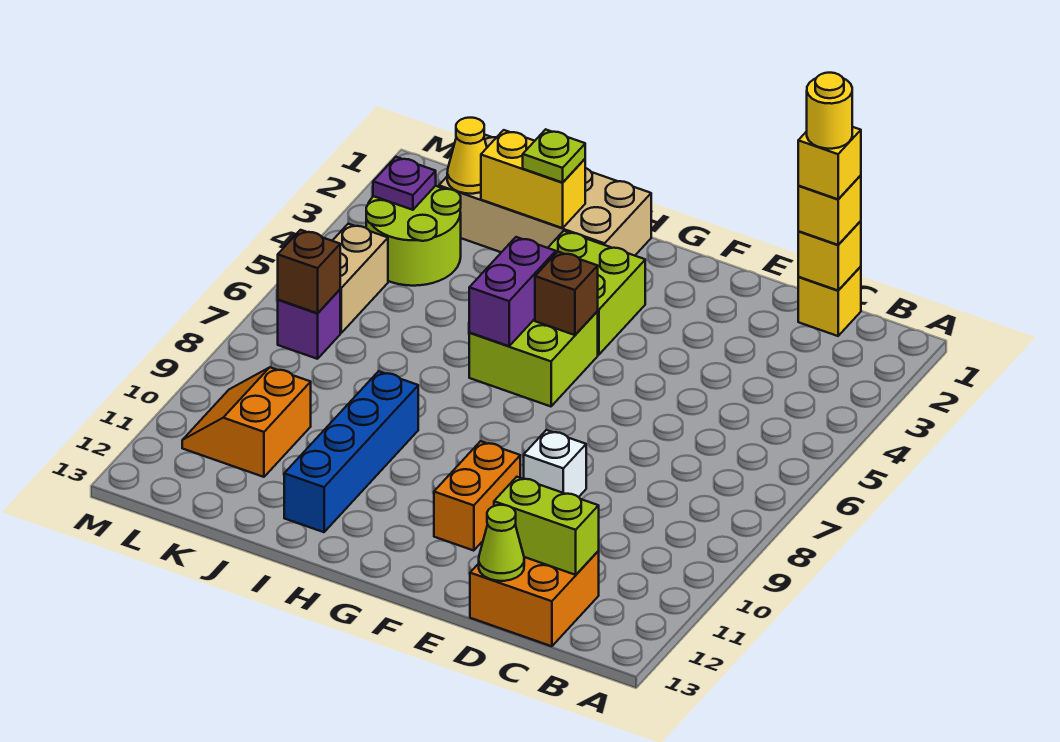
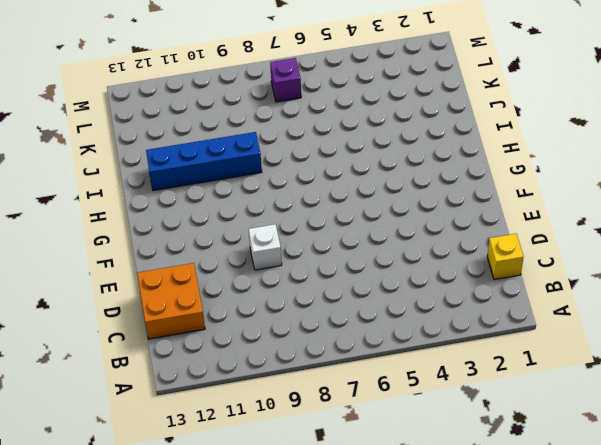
none -> orange brick F10:F11 level 1
none -> lime brick G3:H4 level 1
none -> lime brick G5:H6 level 1

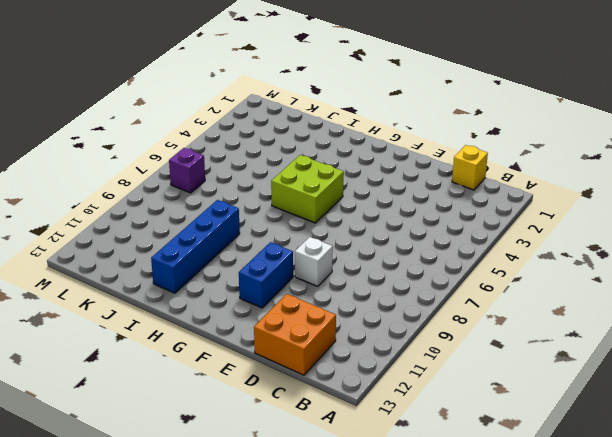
blue brick F10:F11 level 1 -> orange brick F10:F11 level 1
none -> lime brick G3:H4 level 1
none -> tan brick H1:K2 level 1
none -> lime round brick K3:L4 level 1

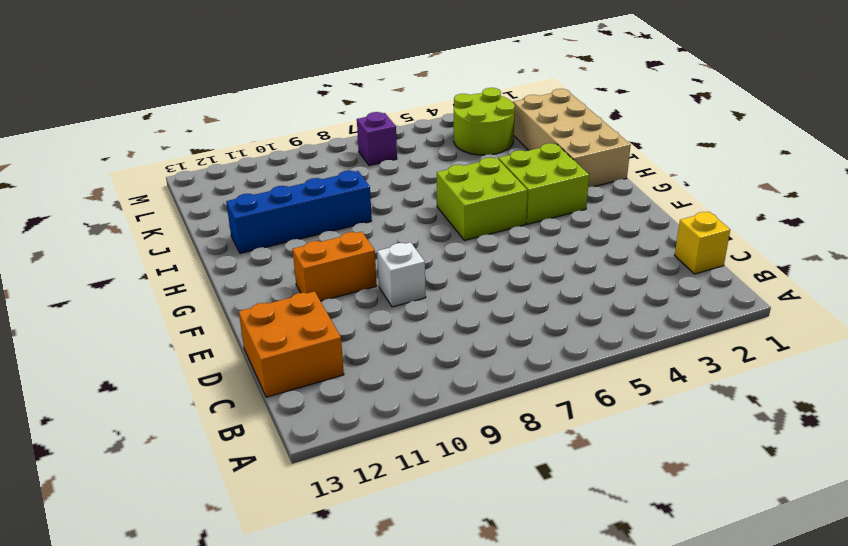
none -> orange slope K10:L11 level 1 top K
none -> tan brick L5:L6 level 1
none -> yellow brick C1 level 2

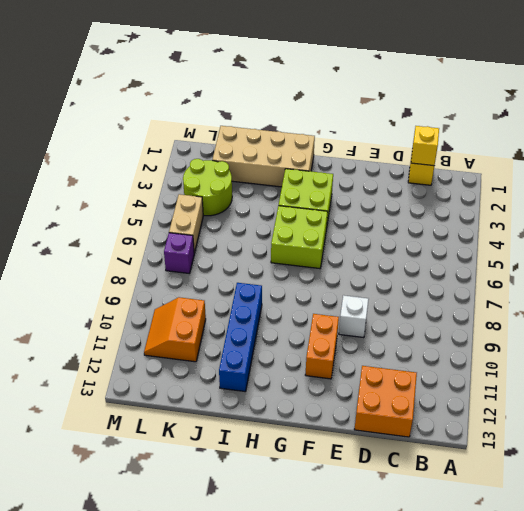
none -> lime brick C12:D12 level 2
none -> lime cone D13 level 2
none -> brown brick G5 level 2

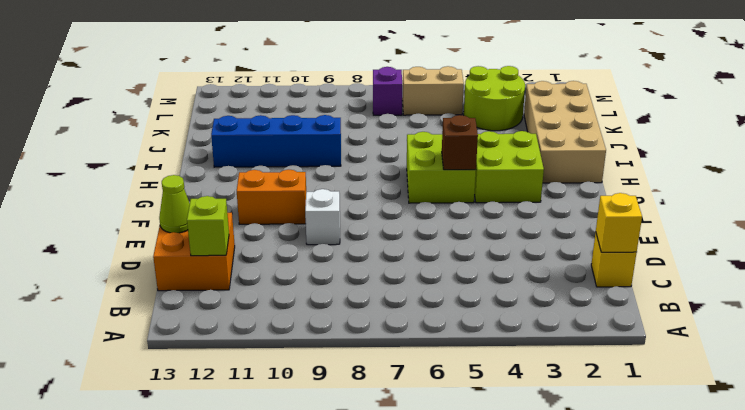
lime brick C12 level 2 -> lime brick C12:D12 level 2
none -> orange slope K10:L11 level 1 top K
none -> purple brick H5:H6 level 2
none -> yellow brick I2:J2 level 2

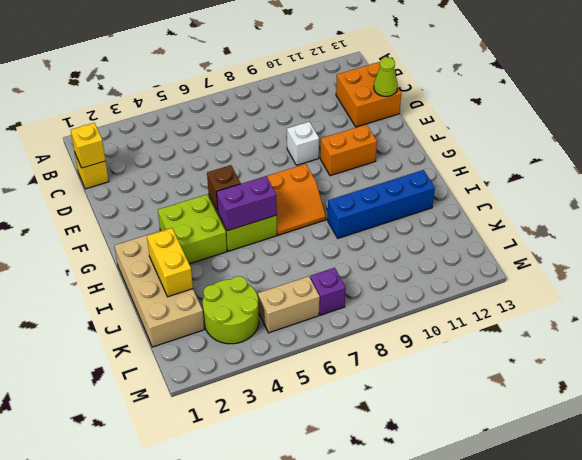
orange slope G7:H8 level 1 top G -> orange slope K10:L11 level 1 top K
none -> lime brick C12:D12 level 2
none -> yellow cone K2 level 2
none -> purple plate L3 level 2

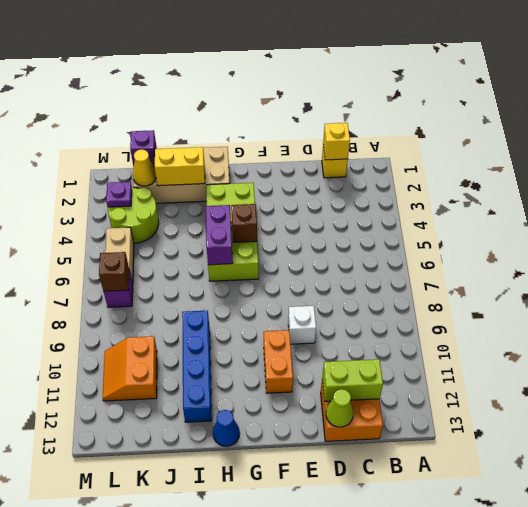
blue cone H13 level 1 -> none
purple brick K1 level 2 -> none
none -> yellow brick C1 level 3
none -> lime plate I2 level 3
none -> yellow brick C1 level 4

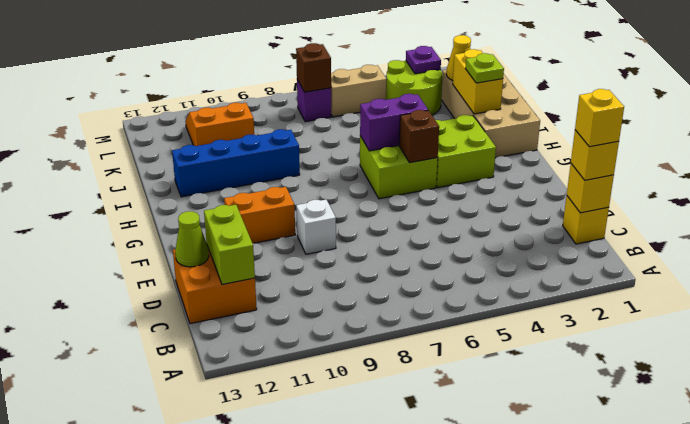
none -> yellow round brick C1 level 5

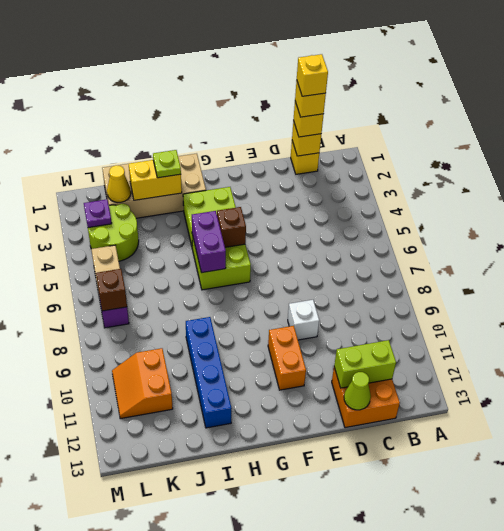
yellow brick C1 level 5 -> yellow round brick C1 level 5

